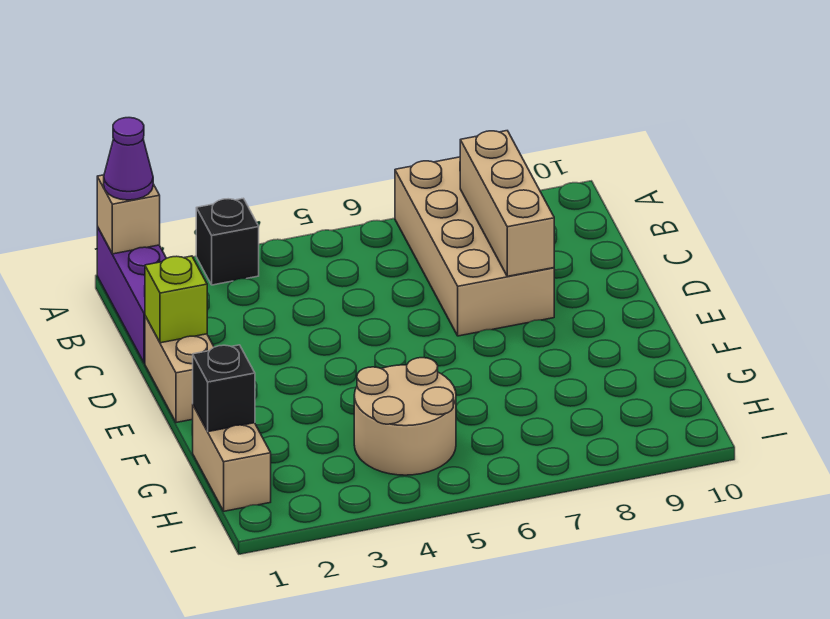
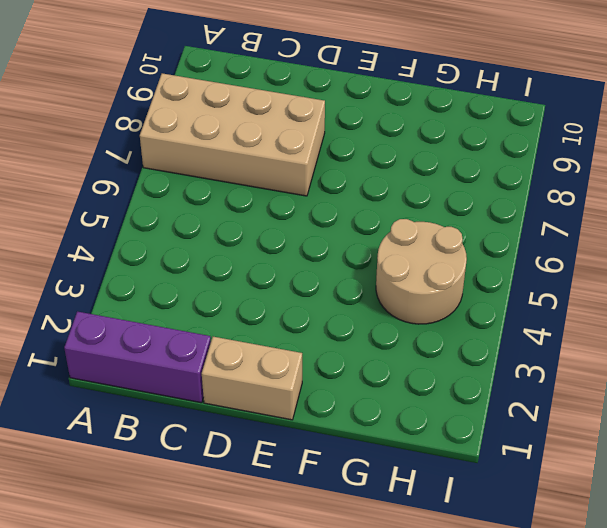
none -> black brick A3 level 1
none -> tan brick G1:H1 level 1

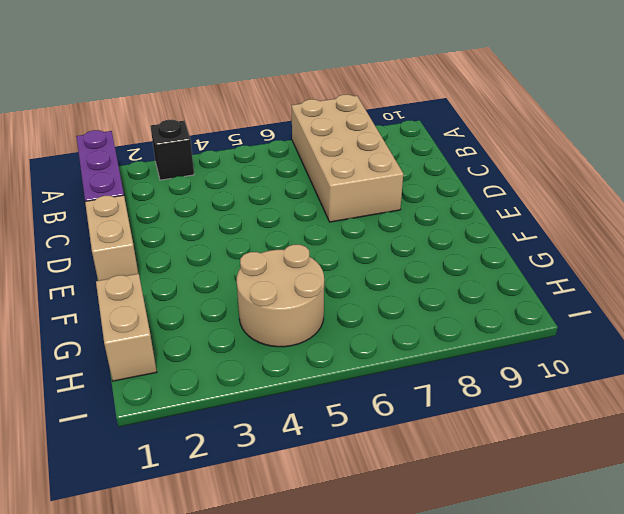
none -> tan brick A1 level 2
none -> tan brick B8:D8 level 2

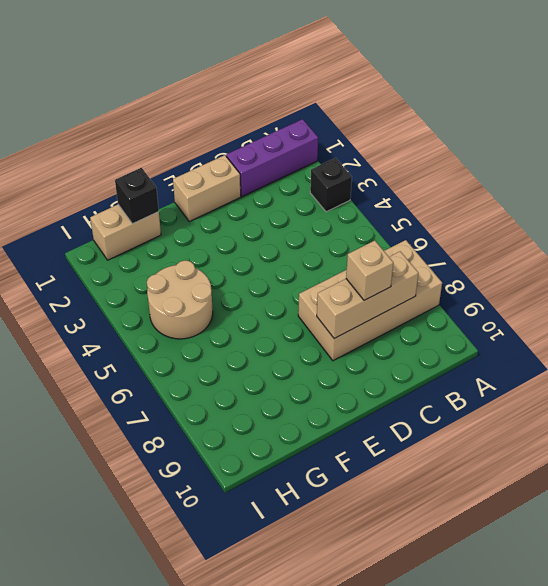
tan brick C8 level 3 -> tan brick A1 level 2
none -> lime brick D1 level 2
none -> purple cone A1 level 3

